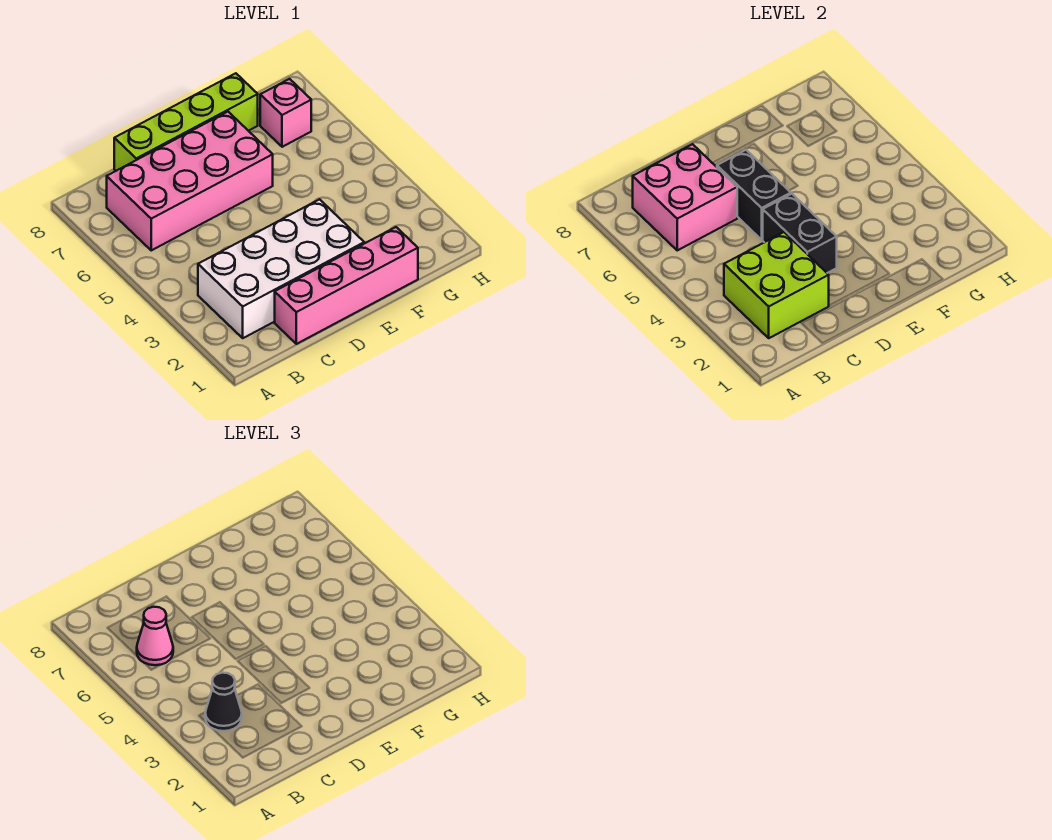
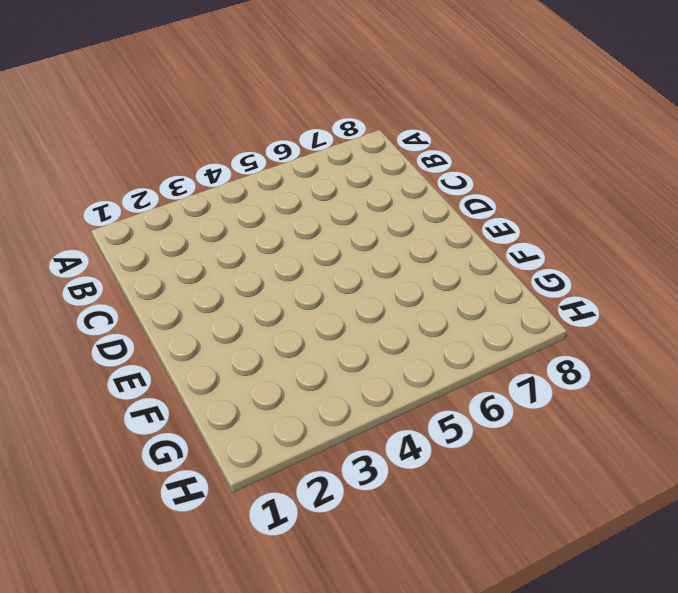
none -> white brick B2:E3 level 1
none -> pink brick B6:E7 level 1

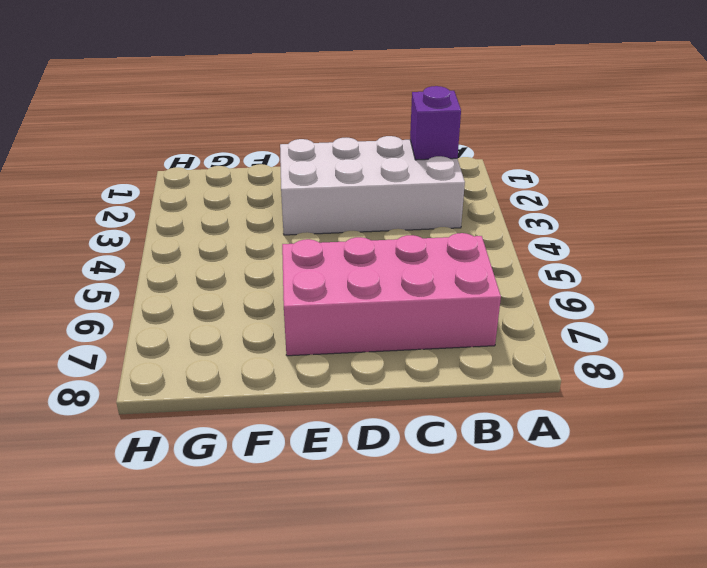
purple brick B2 level 2 -> lime brick B2:C3 level 2
none -> pink brick C1:F1 level 1
none -> lime brick C8:F8 level 1

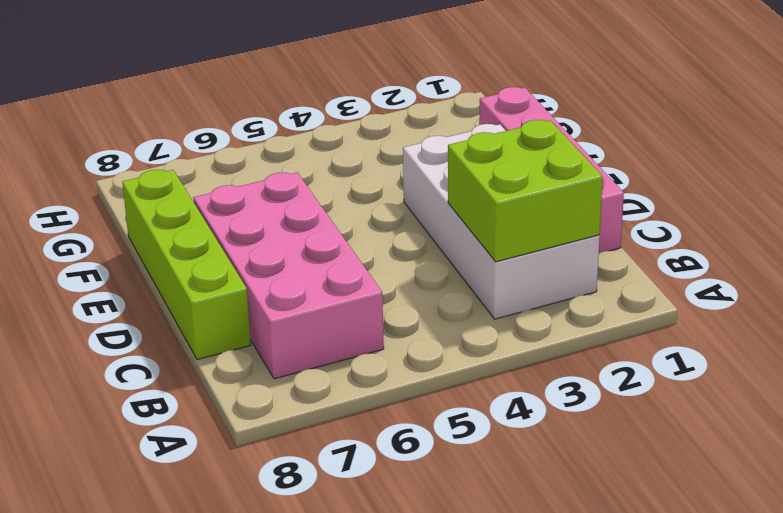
none -> pink brick G7 level 1
none -> pink brick B6:C7 level 2

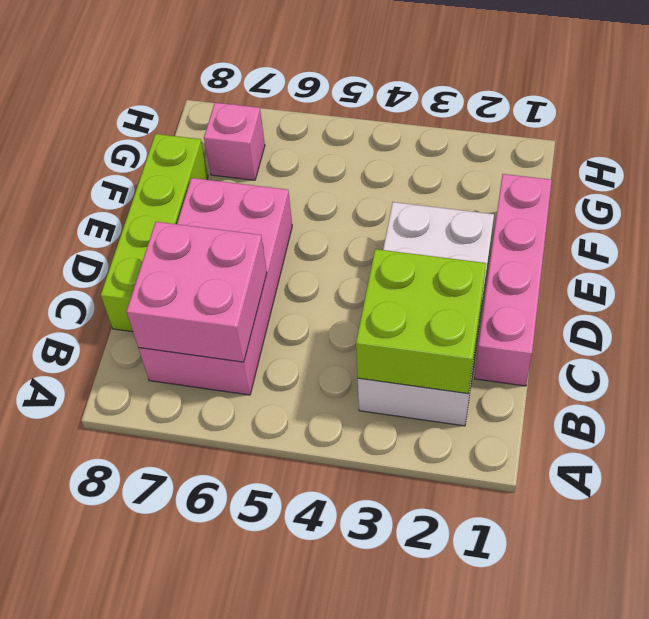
none -> black brick D3:D4 level 2
none -> black brick D5:D6 level 2

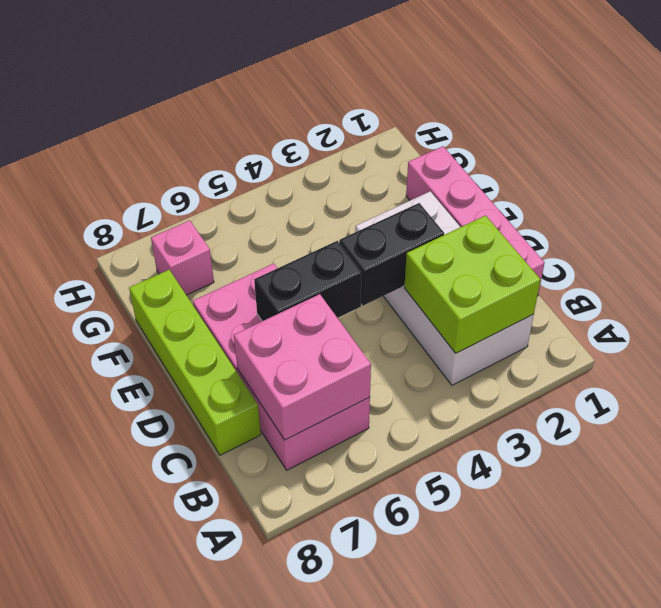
none -> black cone B3 level 3
none -> pink cone B6 level 3

